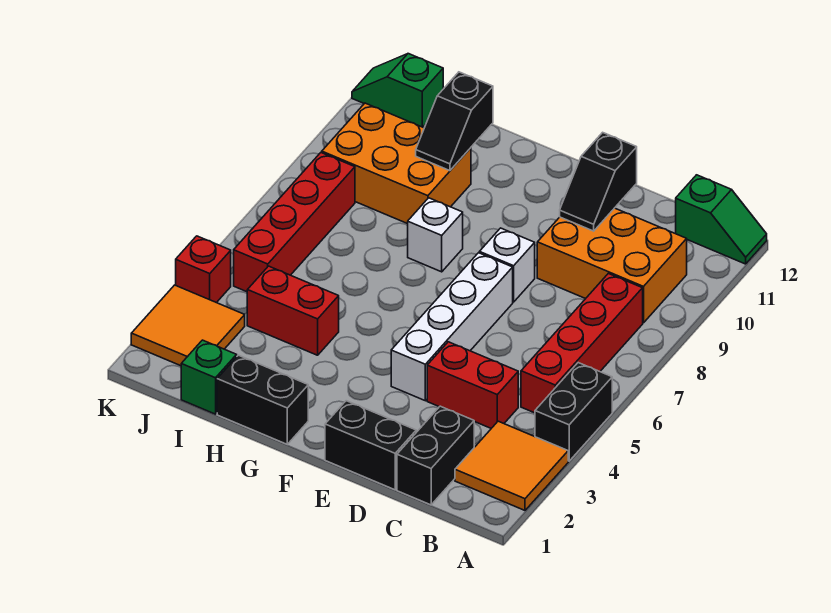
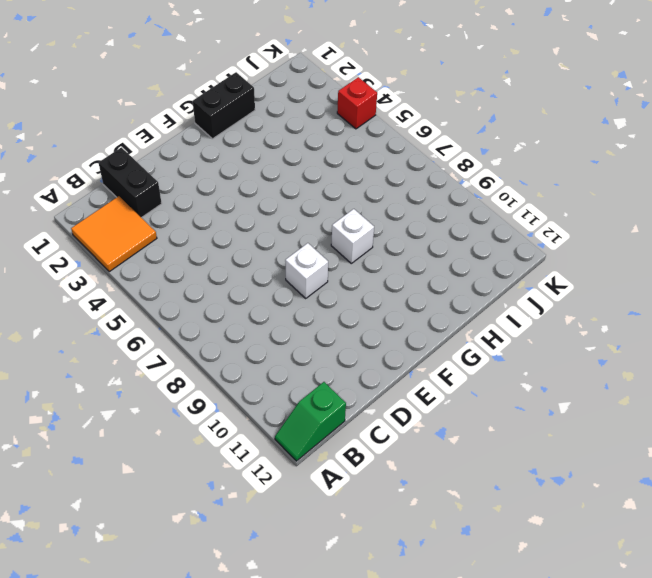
none -> black brick A4:A5 level 1
none -> red brick B5:B8 level 1
none -> orange brick B9:D10 level 1

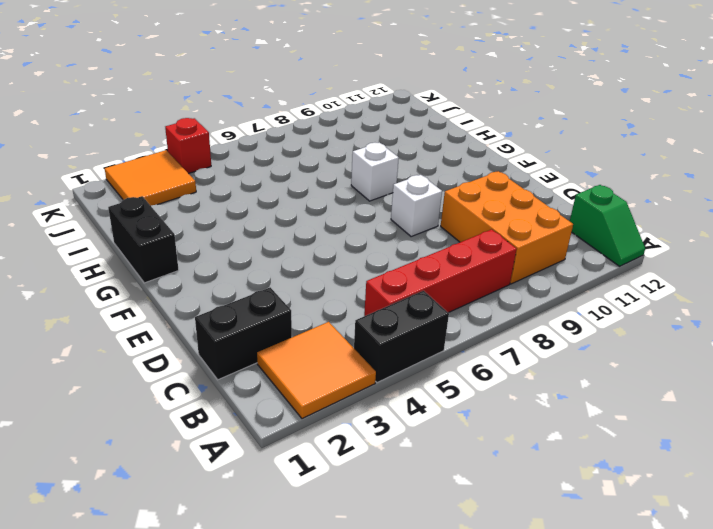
none -> red brick C4:D4 level 1
none -> black brick D1:E1 level 1
none -> white brick E4:E7 level 1

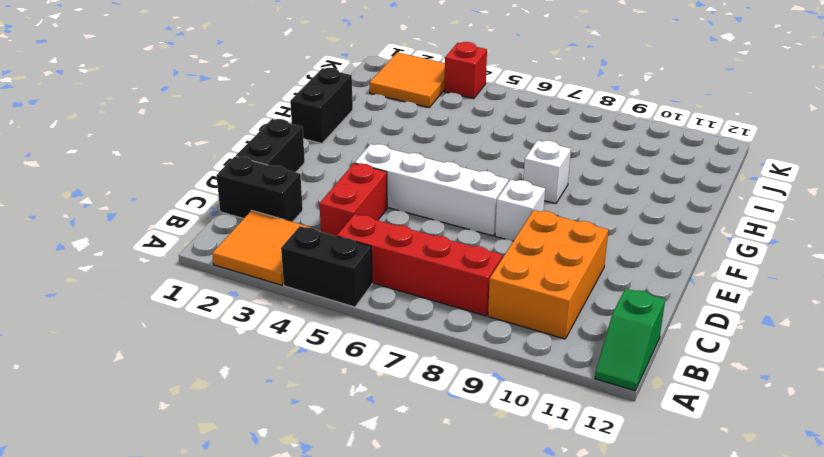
none -> red brick H4:I4 level 1
none -> orange brick H9:J10 level 1
none -> green brick I1 level 1

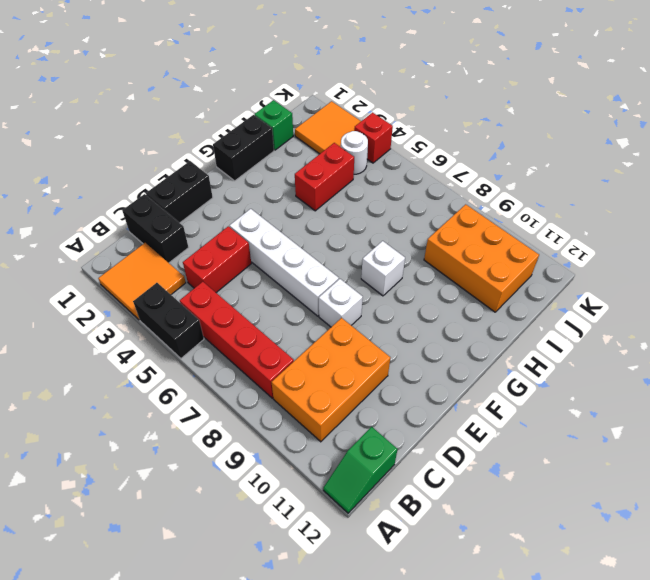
orange brick I9:J11 level 1 -> orange brick H9:J10 level 1
white round brick J4 level 1 -> none
none -> red brick J5:J8 level 1
none -> green slope J12:K12 level 1 top J
none -> black slope D10:D11 level 2 top 11

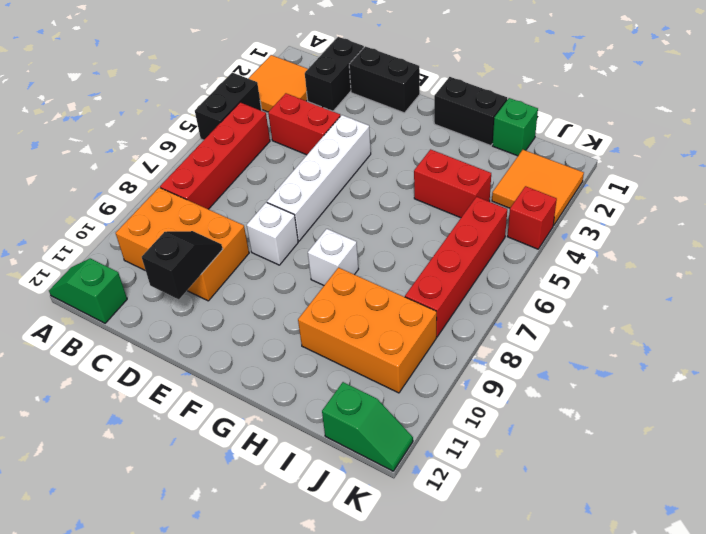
none -> black slope H10:H11 level 2 top 11

